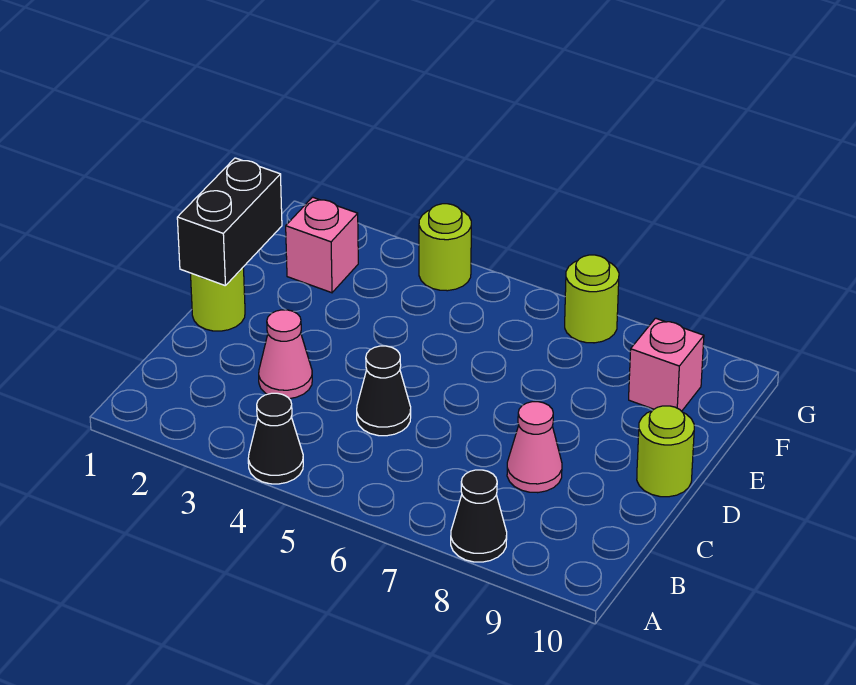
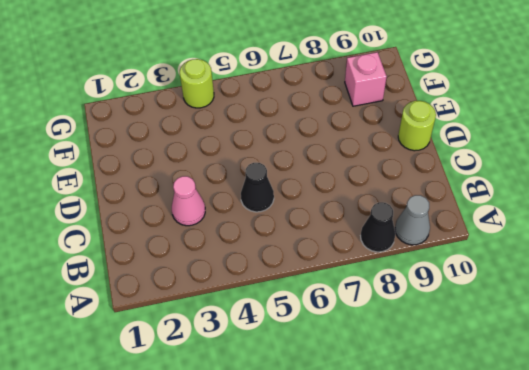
grey cone A9 level 1 -> none
none -> black cone A4 level 1
none -> pink cone C8 level 1
none -> lime round brick D1 level 1

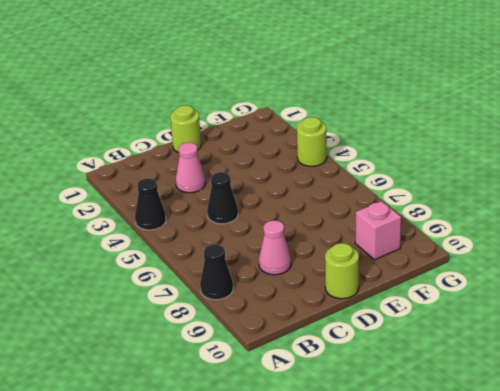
none -> pink brick F2 level 1
none -> lime round brick G7 level 1
none -> black brick D1:E1 level 2

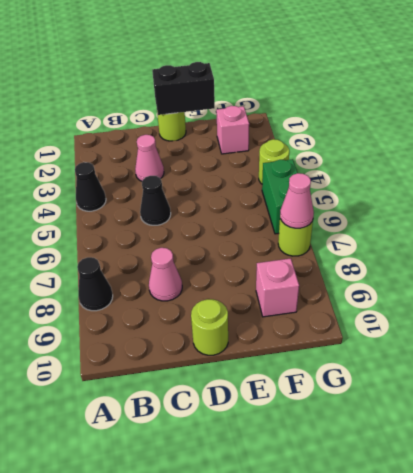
green brick G5:G6 level 1 -> none
pink cone G7 level 2 -> none

